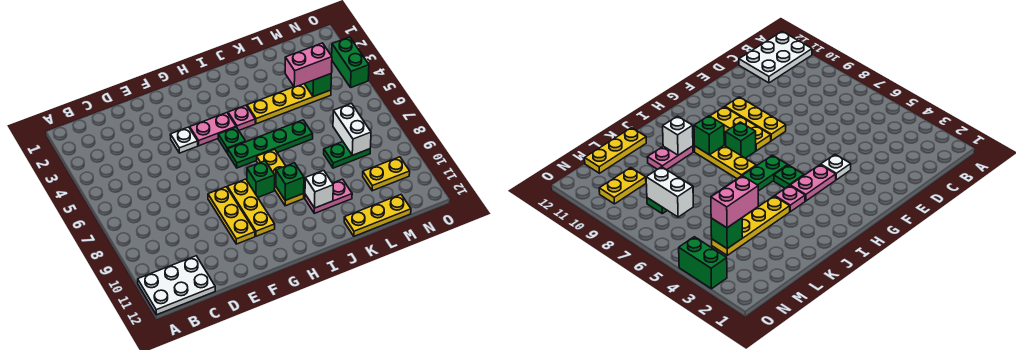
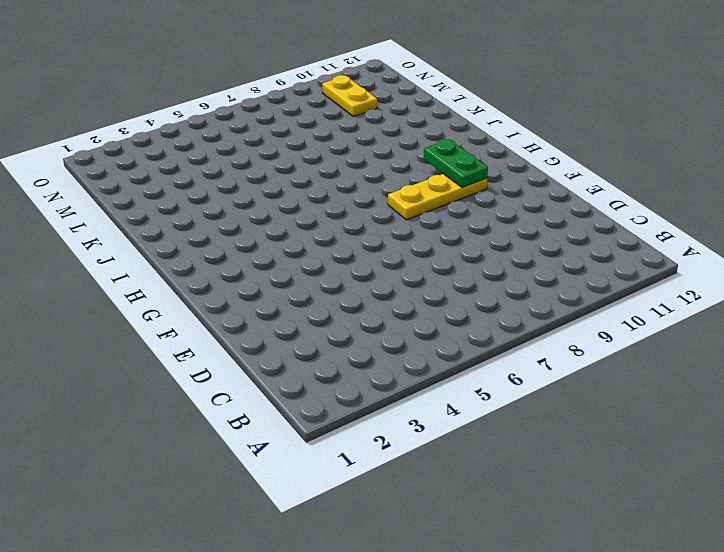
green plate G10:H10 level 2 -> green plate L8:M8 level 1
none -> white plate A11:C12 level 1
none -> white plate F4 level 1
none -> yellow plate F8:F10 level 1

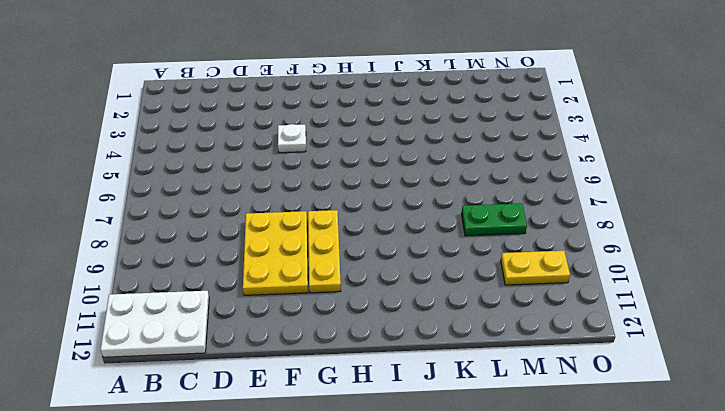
yellow plate E8:F10 level 1 -> yellow plate F8:F10 level 1
none -> pink plate G4:H4 level 1
none -> green plate H5 level 1
none -> green plate H6:K6 level 1

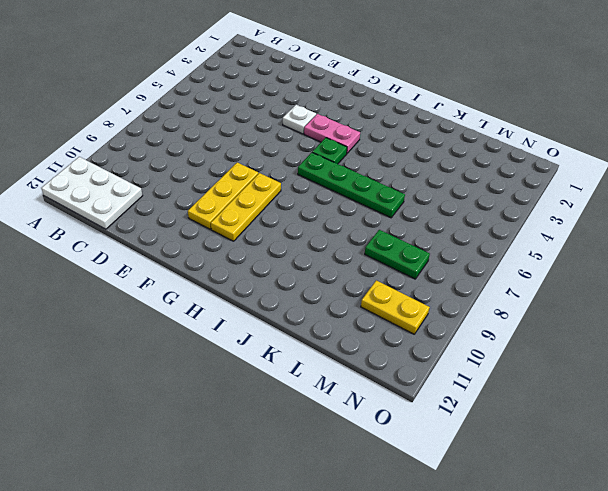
none -> green brick H8 level 1
none -> pink plate I4 level 1
none -> yellow plate I7:I9 level 1

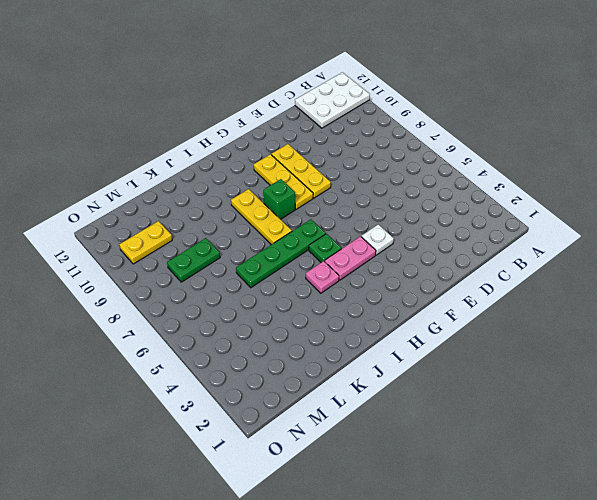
none -> yellow plate J4:M4 level 1
none -> pink plate J10:K10 level 1
none -> yellow plate K12:M12 level 1

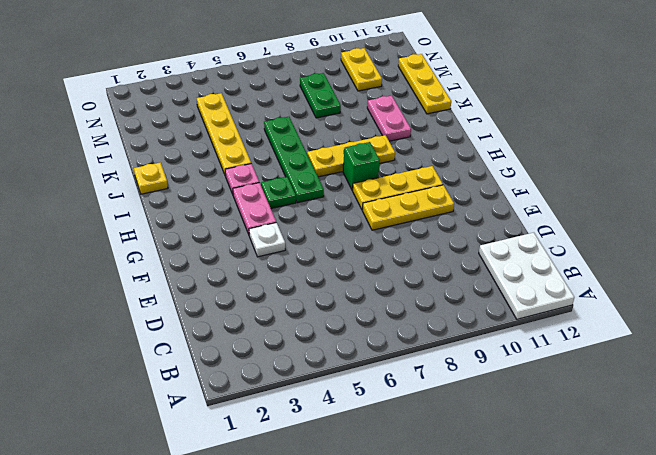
yellow plate J1 level 1 -> none
none -> green brick O3:O4 level 1
none -> green brick I9 level 2
none -> white brick J10 level 2

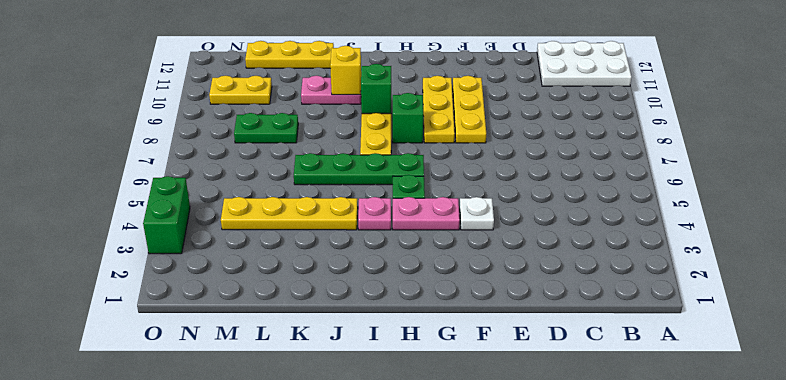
yellow brick J10 level 2 -> white brick J10 level 2
none -> green brick M4 level 2
none -> white brick M7:M8 level 2
none -> pink brick L4:M4 level 3

